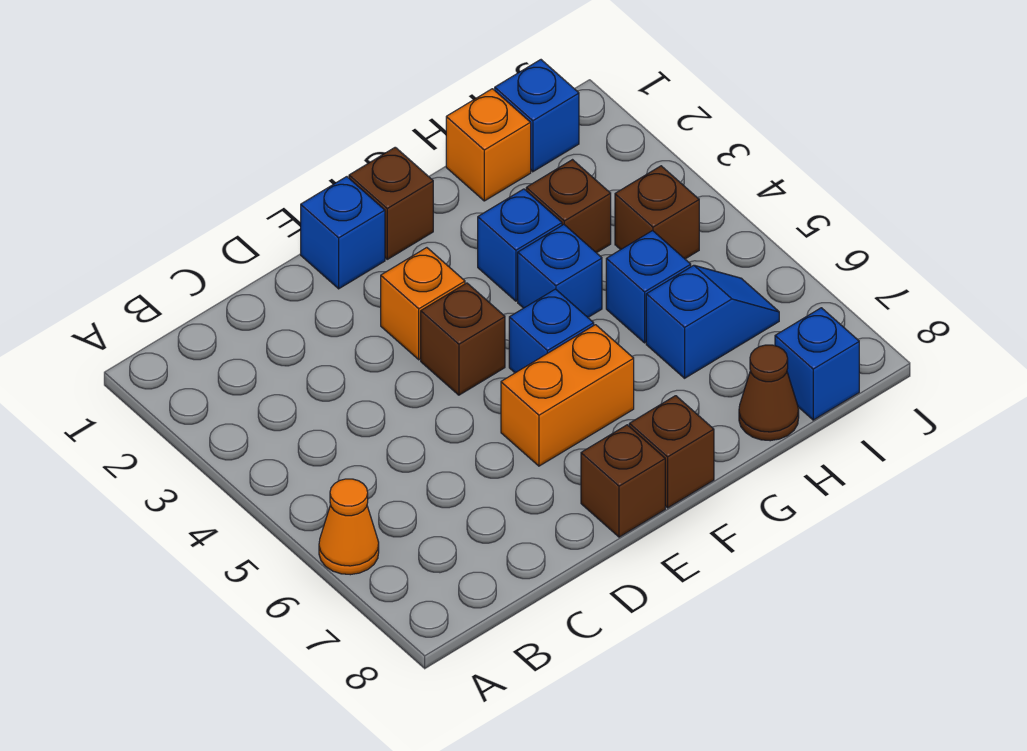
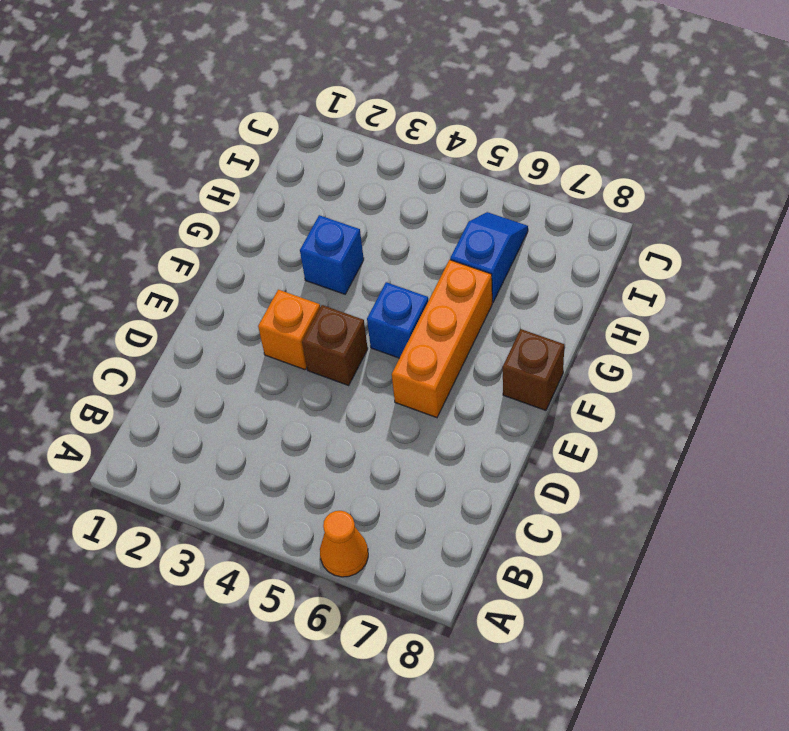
orange brick E6:G6 level 1 -> orange brick E6:F6 level 1
none -> blue brick E1 level 1
none -> brown brick E8 level 1
none -> brown brick F1 level 1

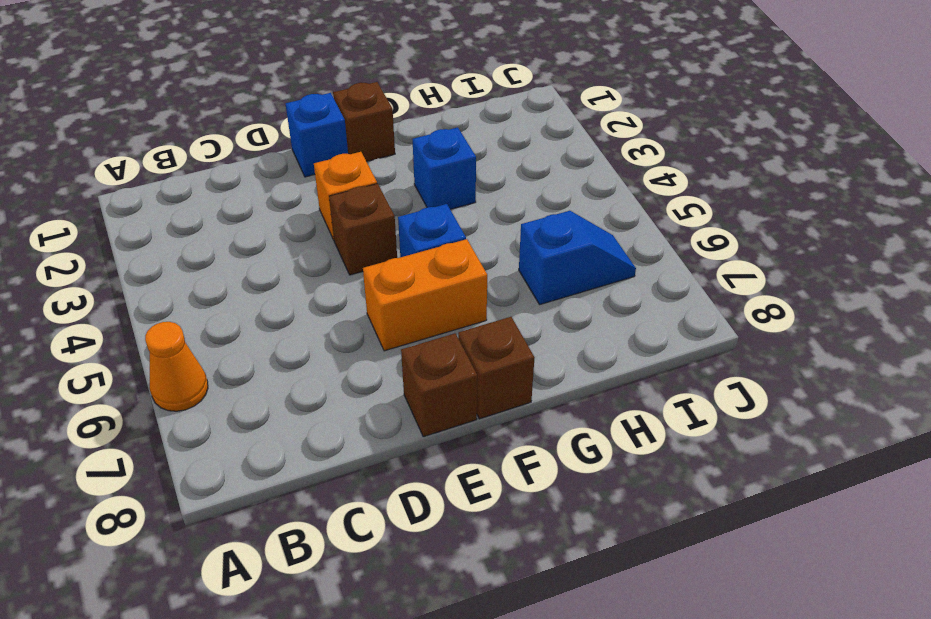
none -> blue brick G4 level 1
none -> orange brick H1 level 1
none -> brown brick H3 level 1

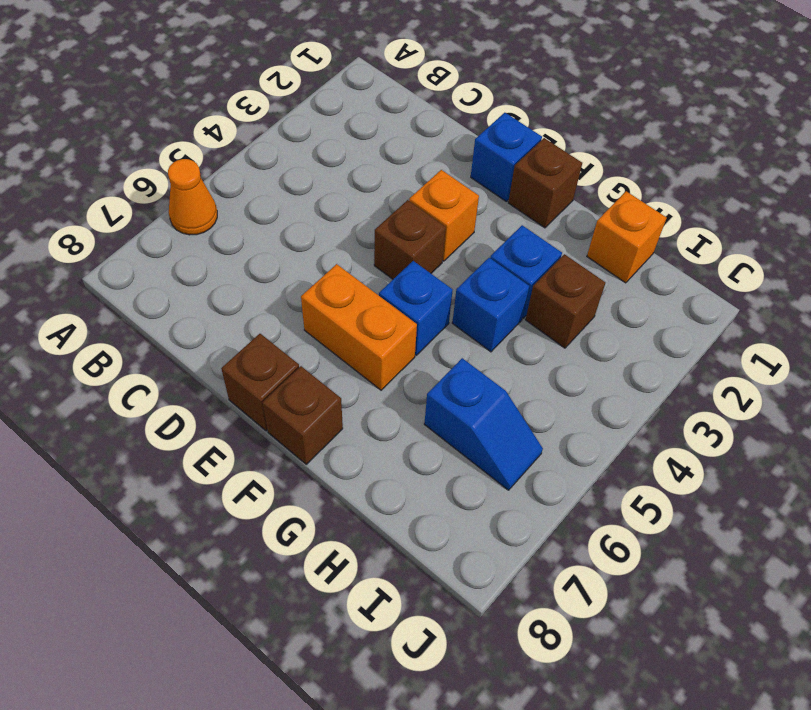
none -> blue brick H5 level 1
none -> brown cone H8 level 1
none -> blue brick I1 level 1

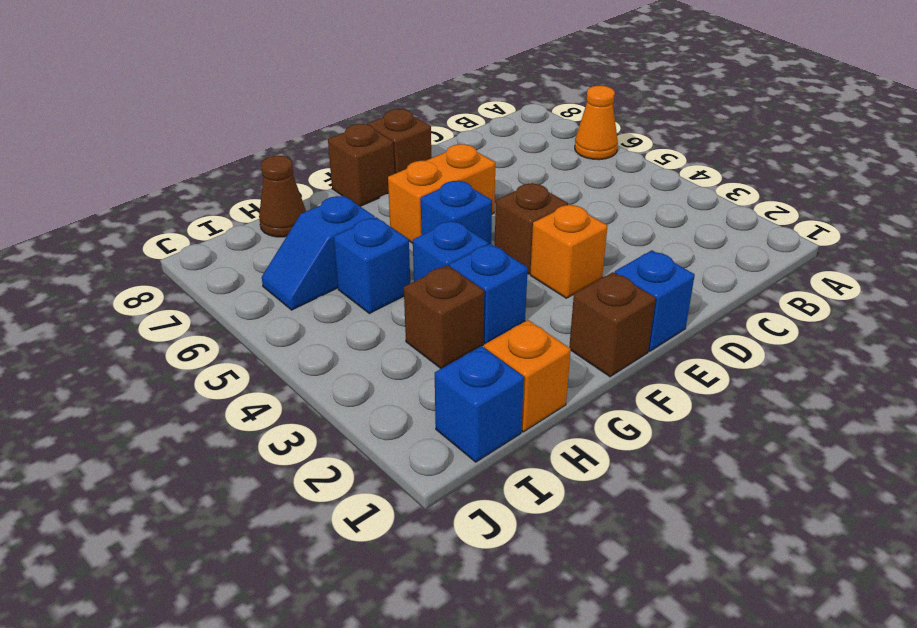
none -> brown brick I4 level 1
none -> blue brick I8 level 1

